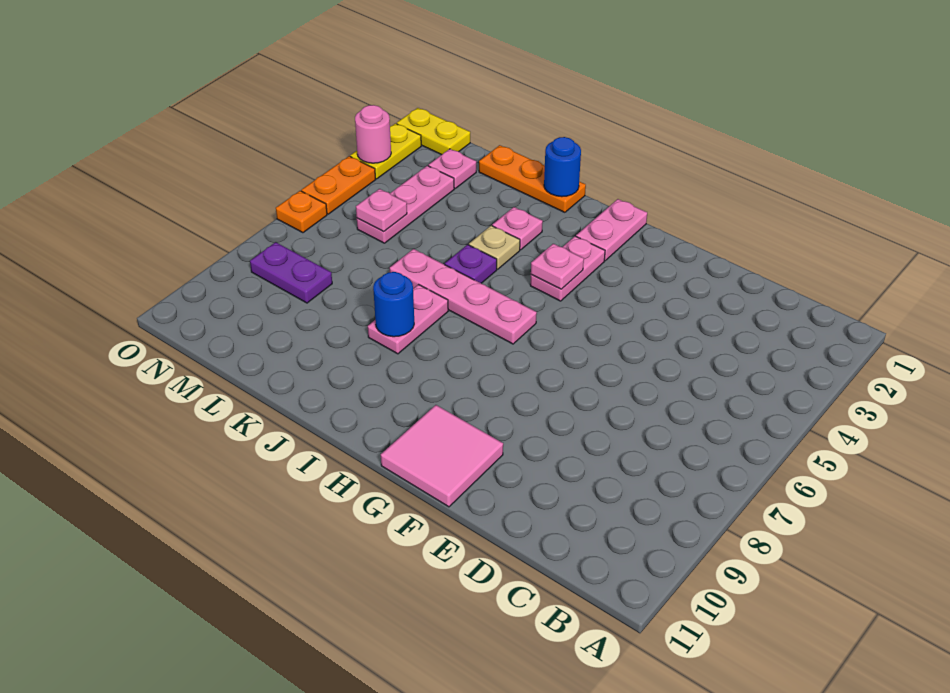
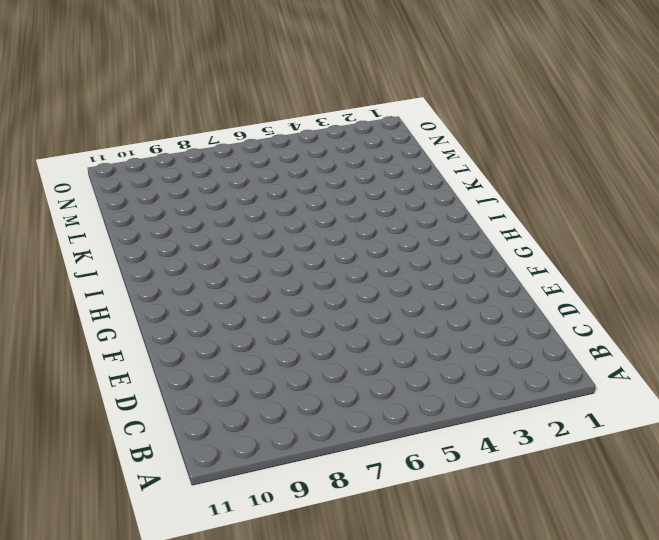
none -> pink tile F10:G11 level 1
none -> pink plate H1:H2 level 1
none -> pink plate H3:H4 level 1

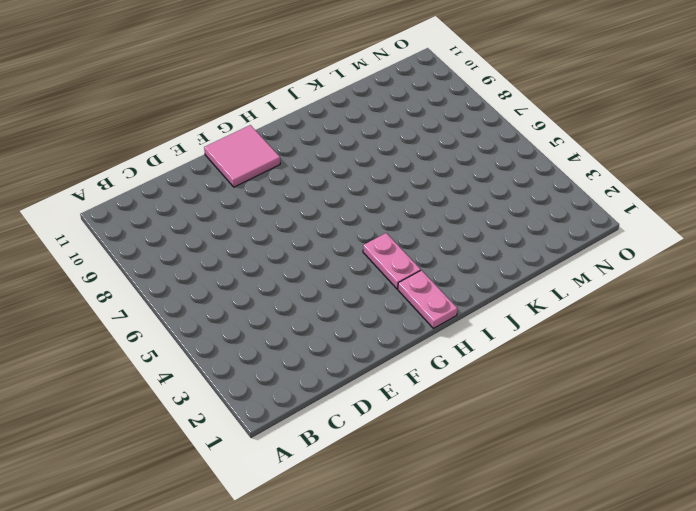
none -> pink plate H6:K6 level 1
none -> orange plate J1:L1 level 1
none -> pink plate J3 level 1

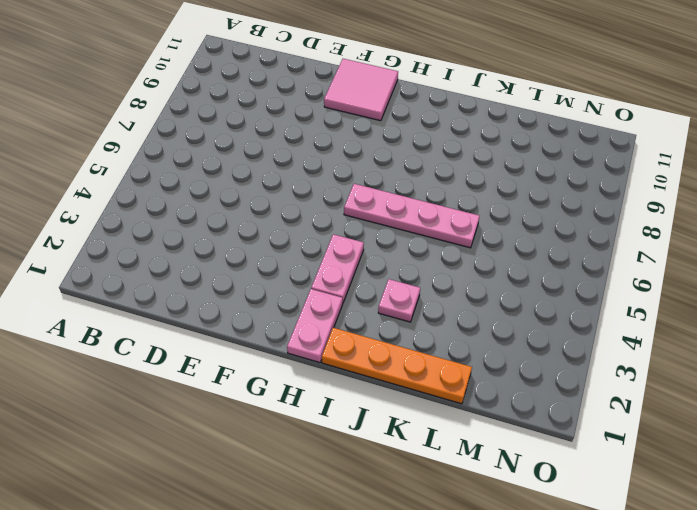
orange plate I1:L1 level 1 -> orange plate J1:L1 level 1
none -> tan plate J4 level 1
none -> purple plate J5 level 1
none -> pink plate J7:J8 level 1

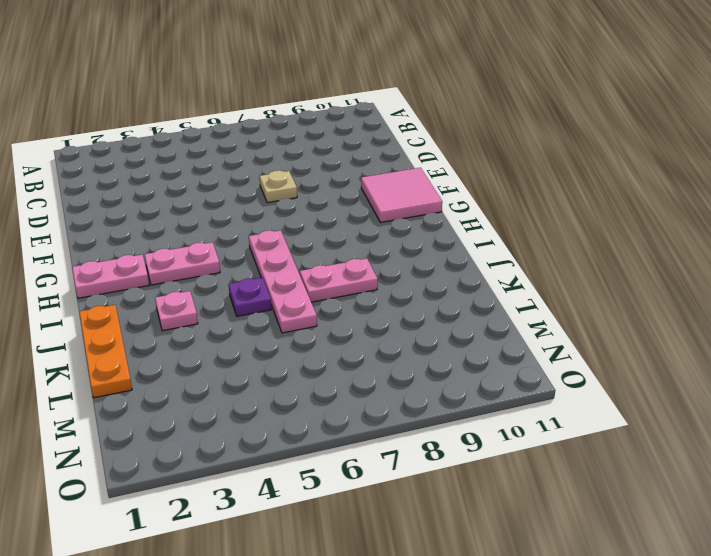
tan plate E7 level 1 -> tan plate J4 level 1
none -> pink plate M2 level 1
none -> pink plate M3:M5 level 1
none -> purple plate M8:N8 level 1

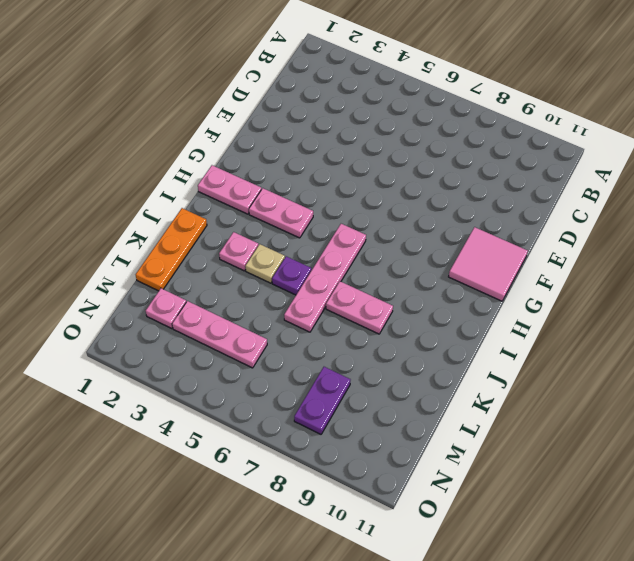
none -> yellow plate N1:O1 level 1
none -> yellow plate O2:O3 level 1
none -> orange plate O4:O5 level 1

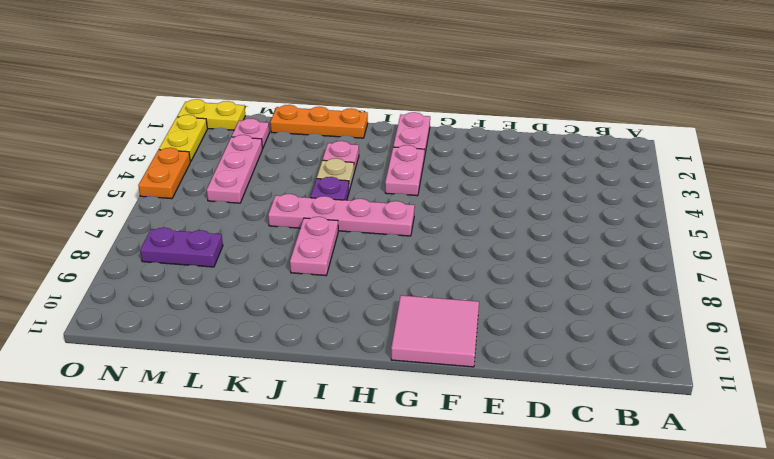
none -> orange plate O6 level 1
none -> pink plate H4 level 2
none -> blue round brick J1 level 2

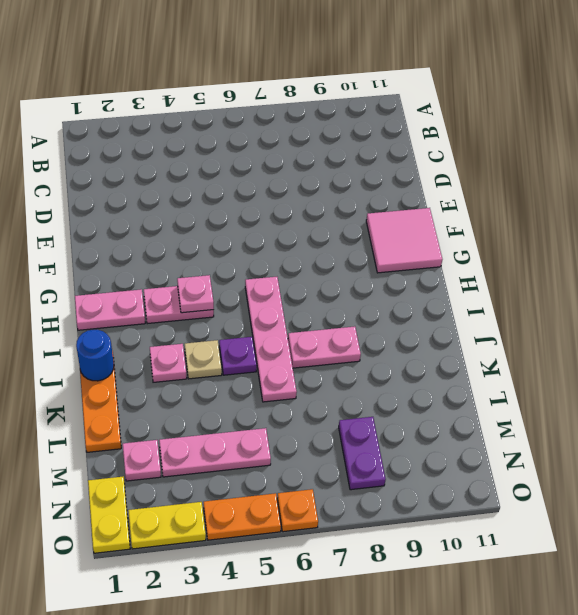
none -> blue round brick J8 level 2
none -> pink plate M5 level 2
none -> pink round brick O3 level 2

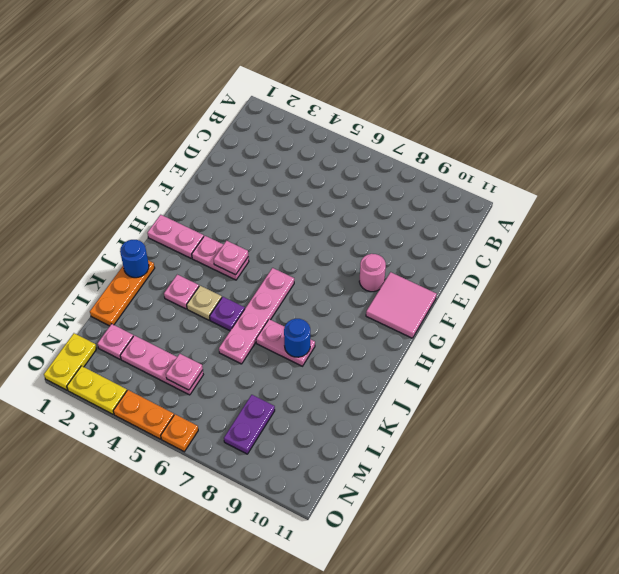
pink round brick F9 level 1 -> pink round brick O3 level 2

